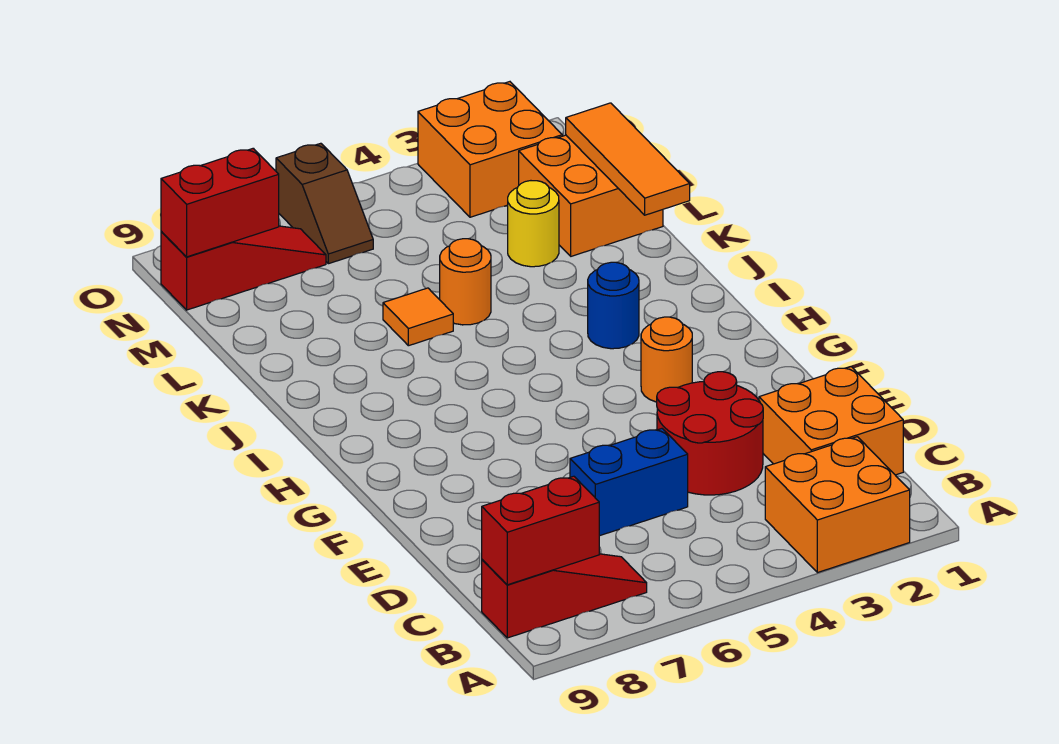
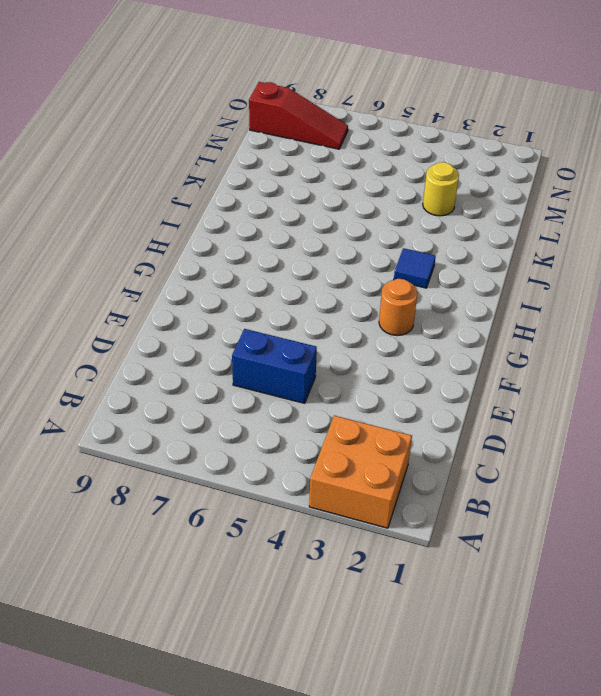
blue tile I3 level 1 -> blue round brick I3 level 1
none -> red slope B7:B9 level 1 top 9
none -> orange brick C1:D2 level 1
none -> red round brick D3:E4 level 1

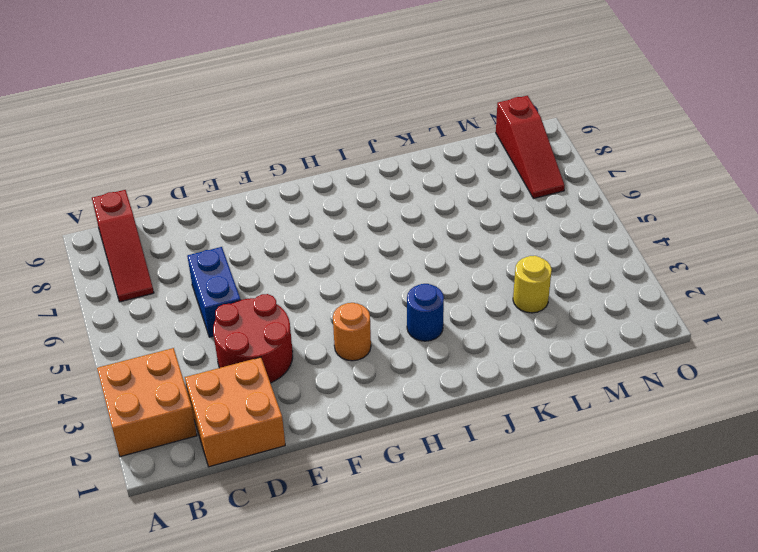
none -> orange round brick K5 level 1
none -> orange tile K6 level 1
none -> orange brick L1:M2 level 1

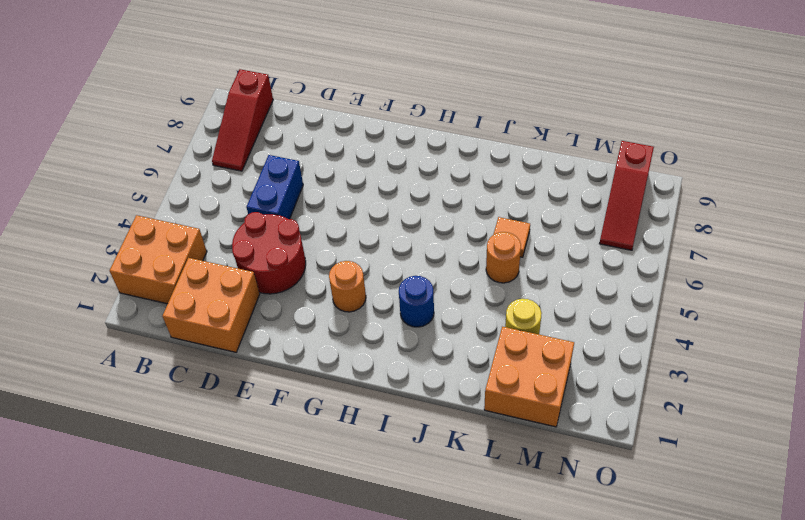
none -> orange brick N2:O3 level 1
none -> brown slope N6:O6 level 1 top O
none -> red brick B8:B9 level 2

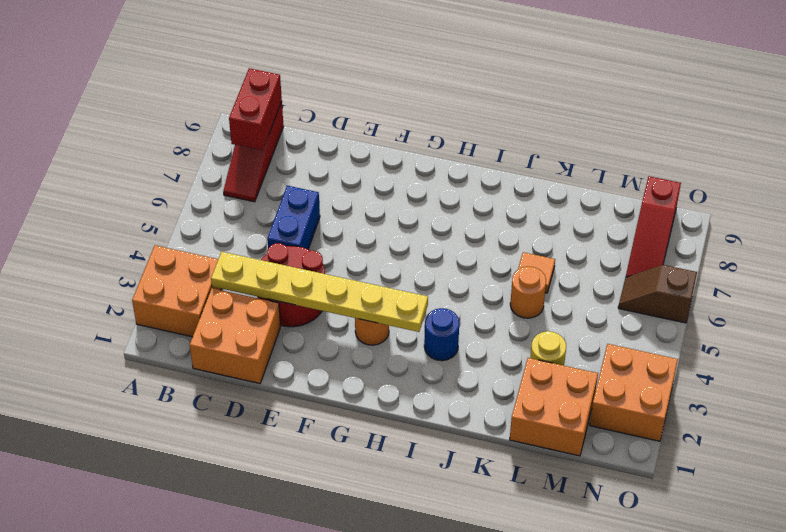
yellow plate C3:H3 level 2 -> none
none -> orange tile K1:M1 level 2
none -> red brick N8:N9 level 2

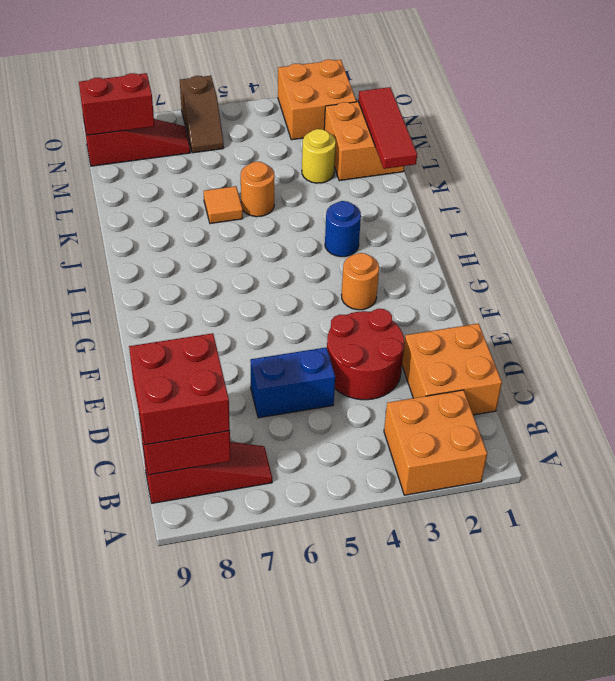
red brick B8:C9 level 3 -> none
red tile K1:M1 level 2 -> orange tile K1:M1 level 2

